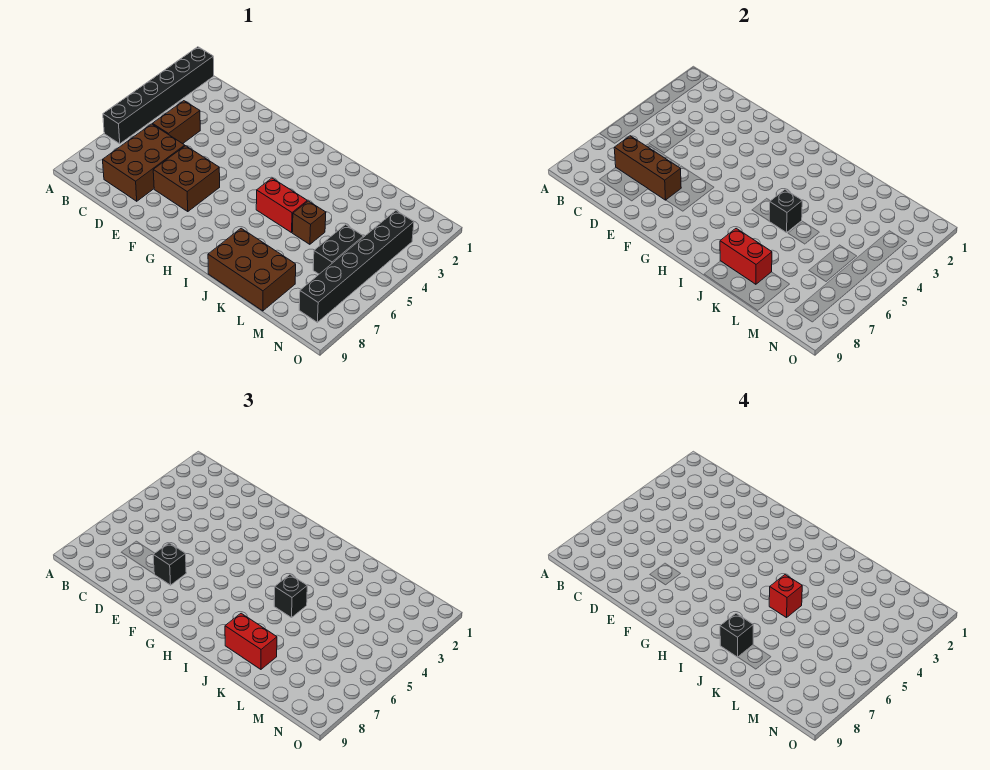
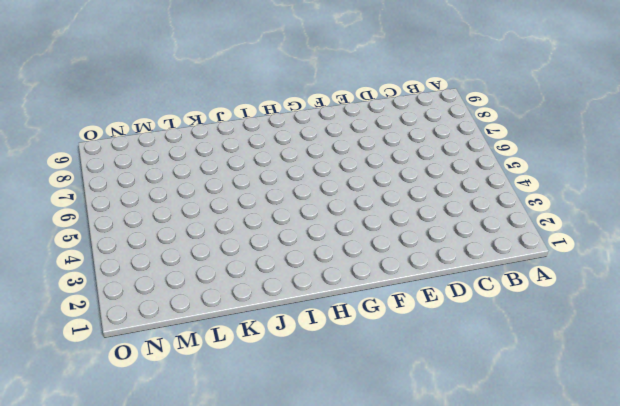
none -> black brick A1:A6 level 1
none -> brown brick C4:C5 level 1
none -> brown brick C6:D8 level 1

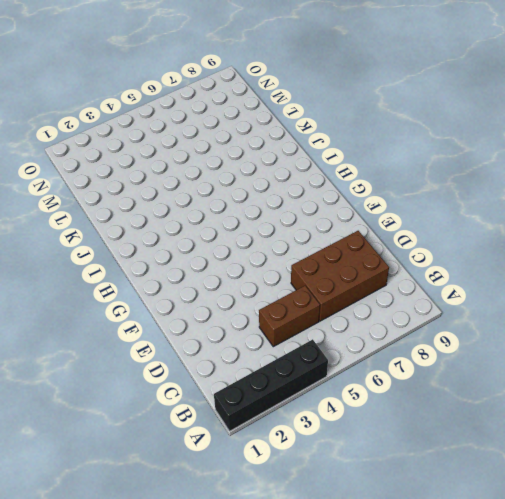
black brick A1:A4 level 1 -> black brick A1:A6 level 1
none -> brown brick E6:F7 level 1
none -> red brick I5:J5 level 1
none -> brown brick J8:L9 level 1

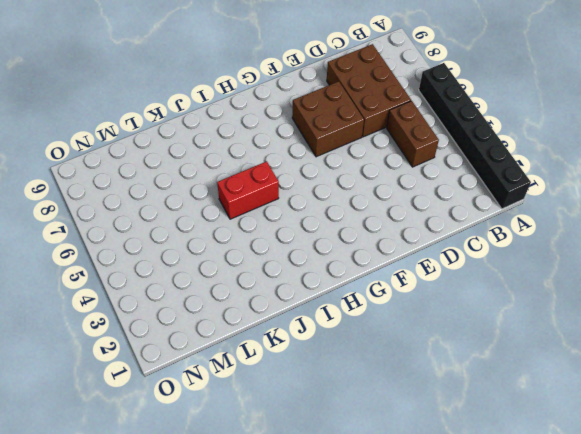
none -> brown brick J8:L9 level 1
none -> brown brick K5 level 1
none -> black brick M5:M6 level 1

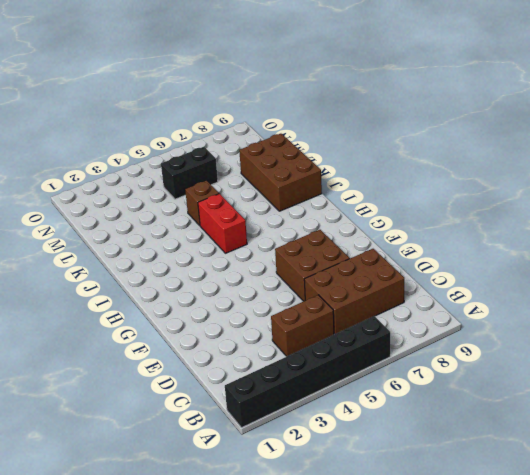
none -> black brick N3:N8 level 1
none -> brown brick C7:E7 level 2
none -> black brick J5 level 2

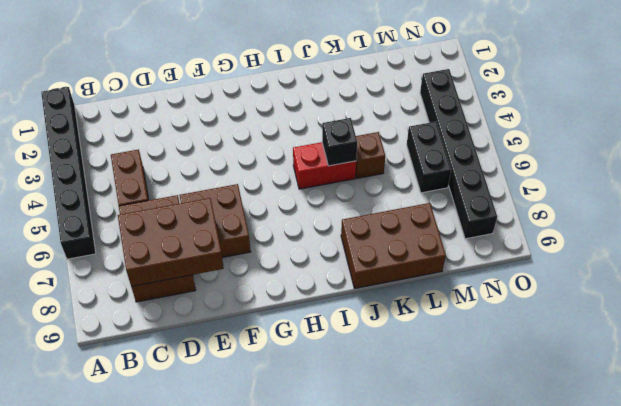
brown brick C7:E8 level 2 -> brown brick C7:E7 level 2
none -> red brick J8:K8 level 2
none -> black brick E7 level 3
none -> black brick J5 level 3

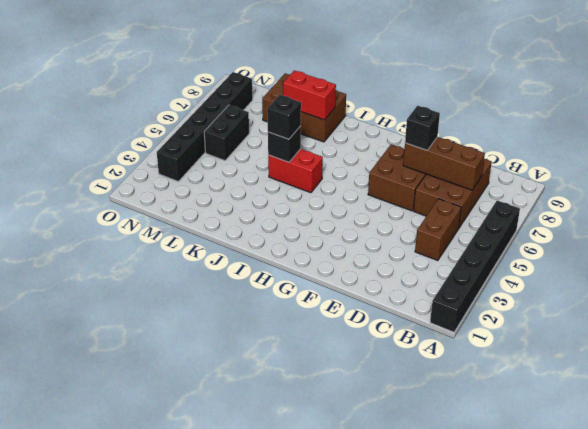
none -> brown brick K5 level 1
none -> red brick J8:K8 level 3
none -> red brick J5 level 4

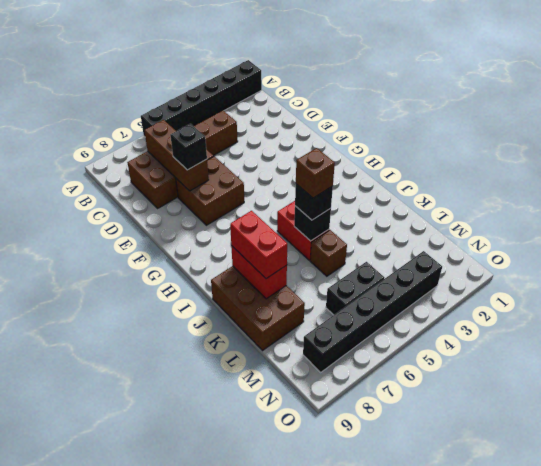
brown brick J5 level 4 -> red brick J5 level 4
none -> black brick J8 level 4

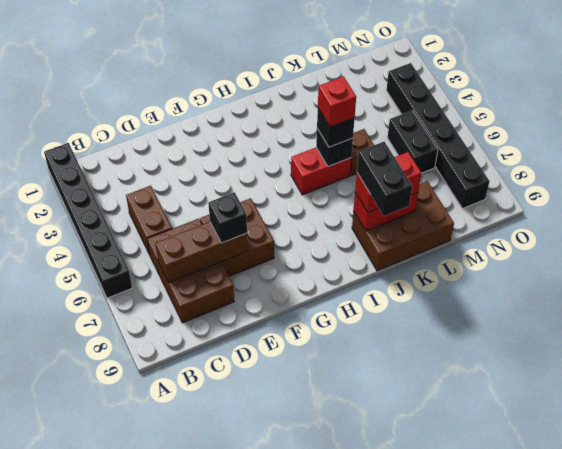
black brick J8:J9 level 4 -> black brick J8 level 4

